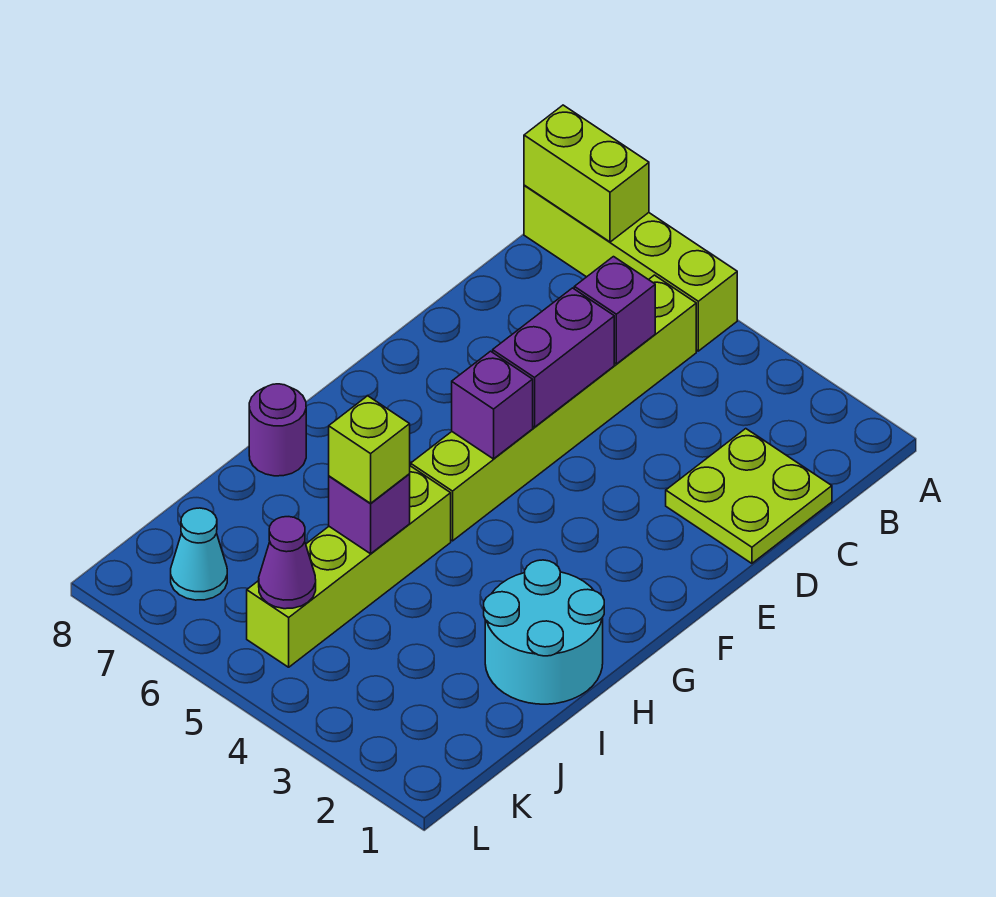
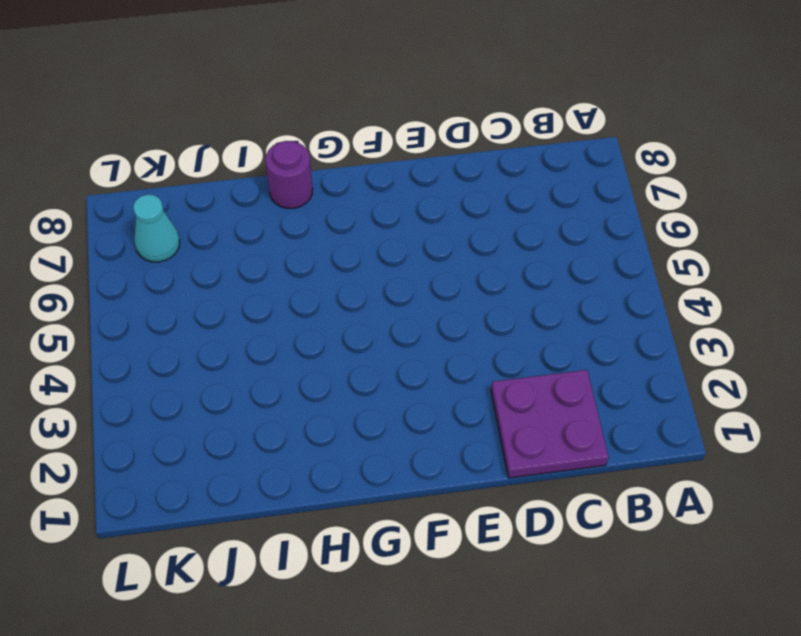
purple plate C1:D2 level 1 -> lime plate C1:D2 level 1
none -> lime brick A5:A8 level 1
none -> lime brick B5:G5 level 1
none -> cyan round brick H1:I2 level 1

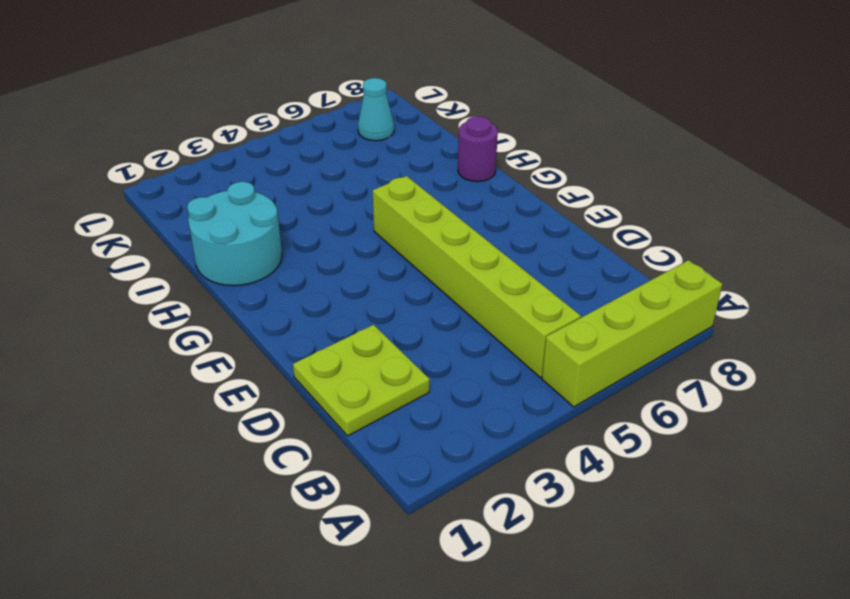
none -> lime brick H5:K5 level 1
none -> lime brick A7:A8 level 2
none -> purple brick C5 level 2

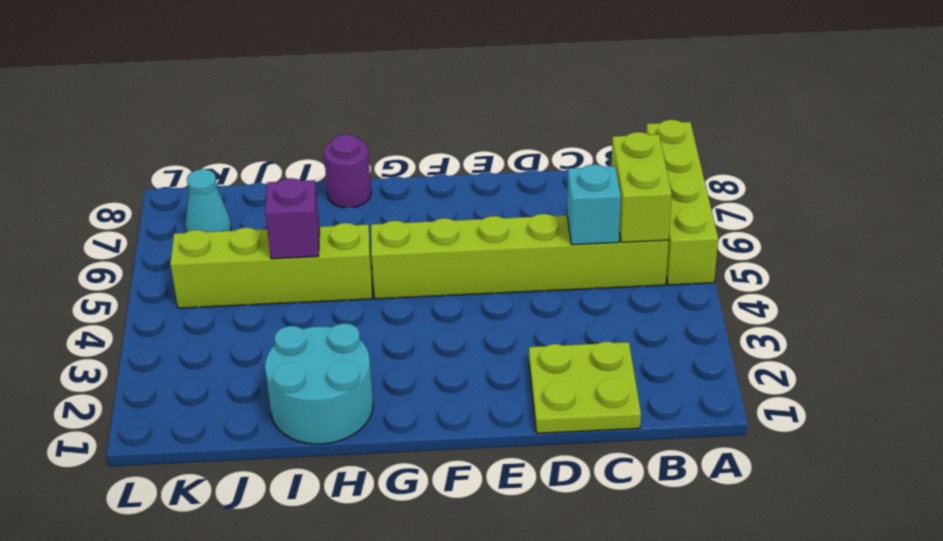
lime brick B5:B6 level 2 -> lime brick A7:A8 level 2
cyan brick C5 level 2 -> purple brick C5 level 2
none -> purple brick D5:E5 level 2
none -> purple brick F5 level 2
none -> purple cone K5 level 2

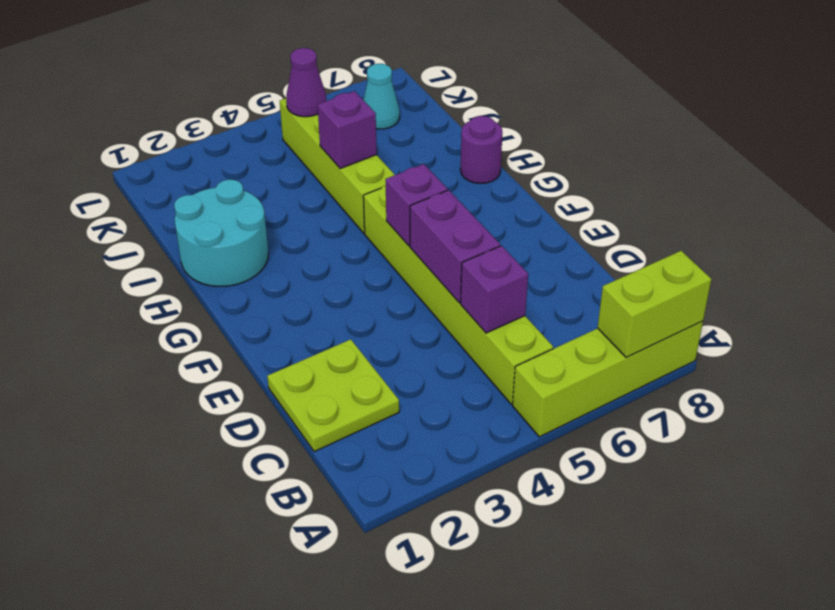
none -> lime brick I5 level 3

